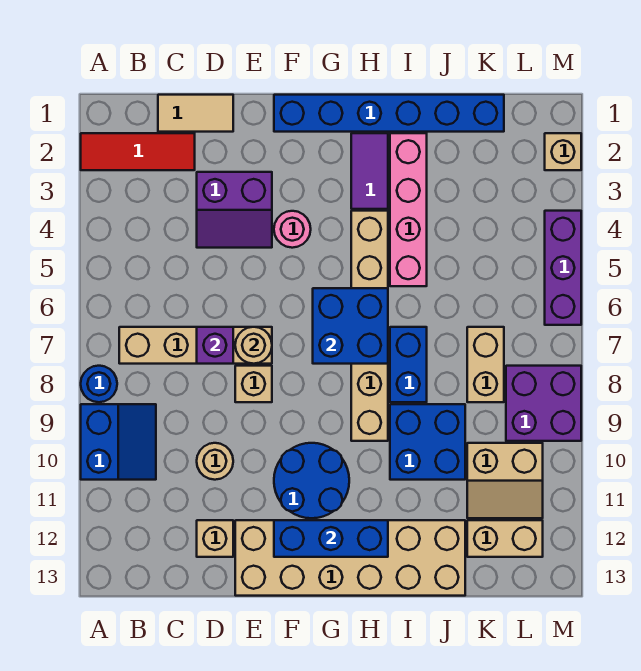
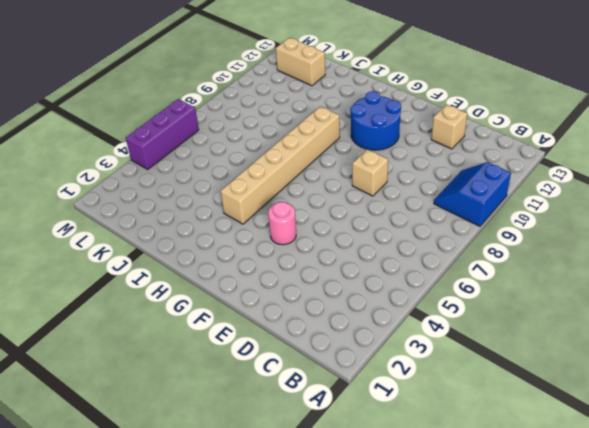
none -> red tile A2:C2 level 1
none -> blue round brick A8 level 1
none -> tan brick B7:E7 level 1

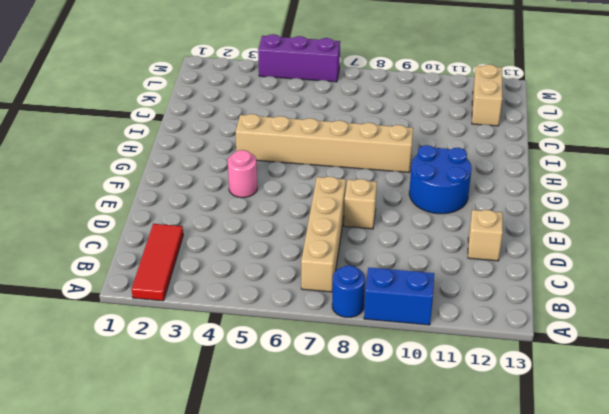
none -> tan tile C1:D1 level 1
none -> purple slope D3:E4 level 1 top 3
none -> tan round brick D10 level 1

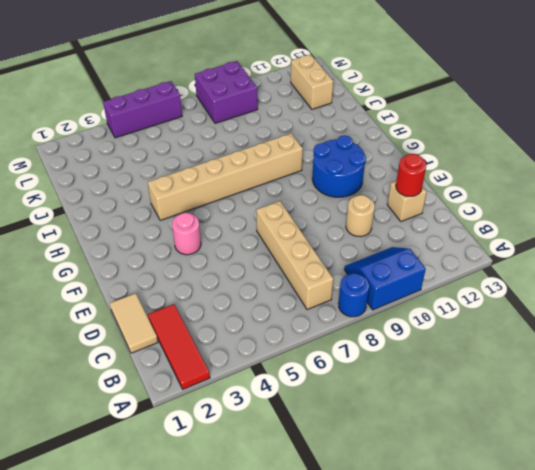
red round brick D12 level 2 -> none
none -> purple slope D3:E4 level 1 top 3
none -> tan brick E8 level 1
none -> tan brick E12:J13 level 1

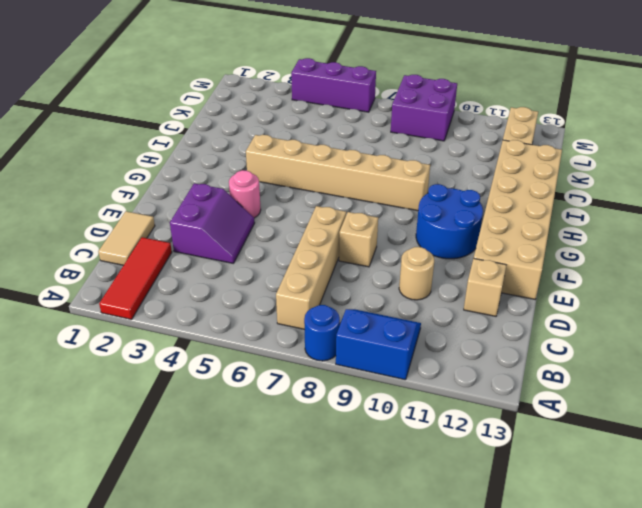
none -> blue brick F1:K1 level 1
none -> purple tile H2:H3 level 1
none -> pink brick I2:I5 level 1

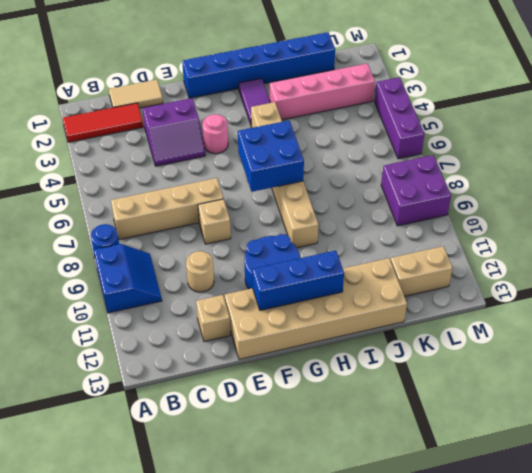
pink brick I3:L3 level 1 -> pink brick I2:I5 level 1
none -> blue brick I7:I8 level 1
none -> blue brick I9:J10 level 1
none -> tan brick K7:K8 level 1

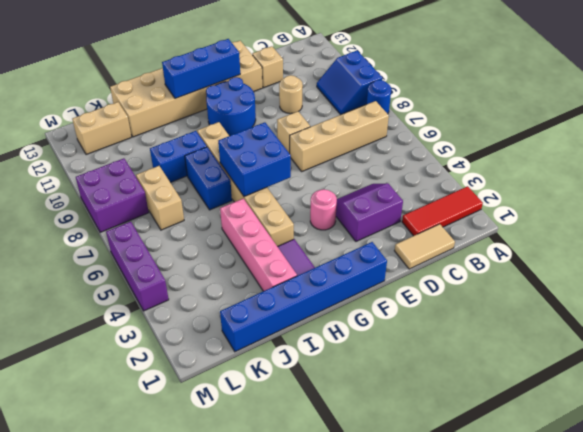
blue brick I9:J9 level 1 -> blue brick I9:J10 level 1
none -> tan slope K10:L11 level 1 top 10
none -> tan brick M2 level 1
none -> purple brick D7 level 2

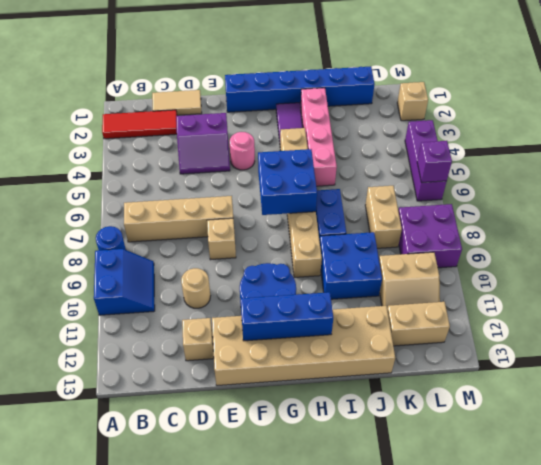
purple brick M6 level 2 -> purple brick D7 level 2
none -> tan round brick E7 level 2

